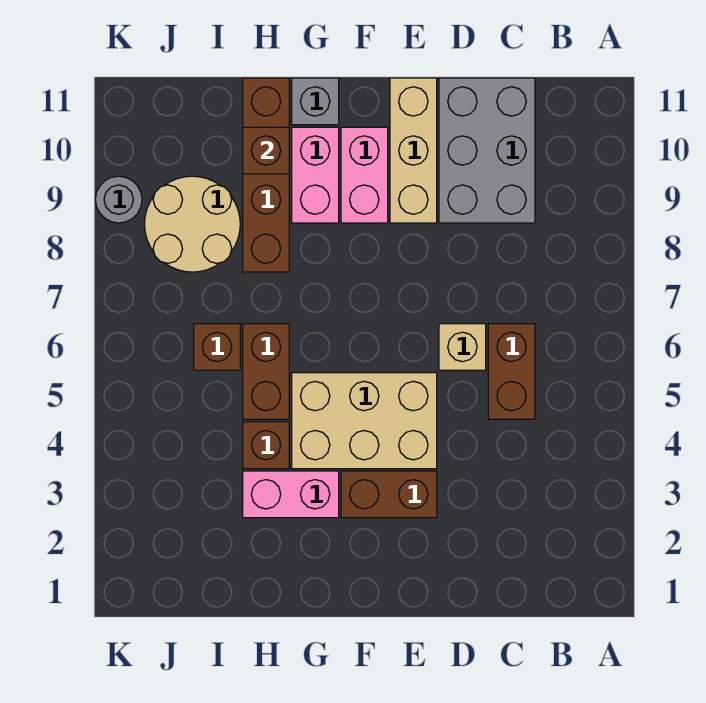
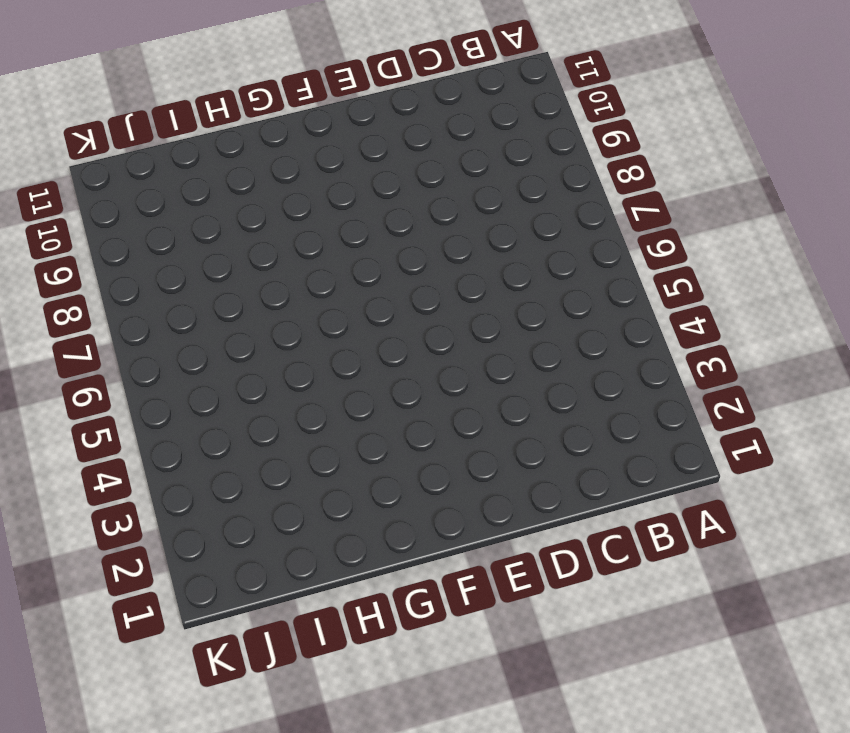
none -> brown brick C5:C6 level 1
none -> grey brick C9:D11 level 1
none -> tan brick D6 level 1

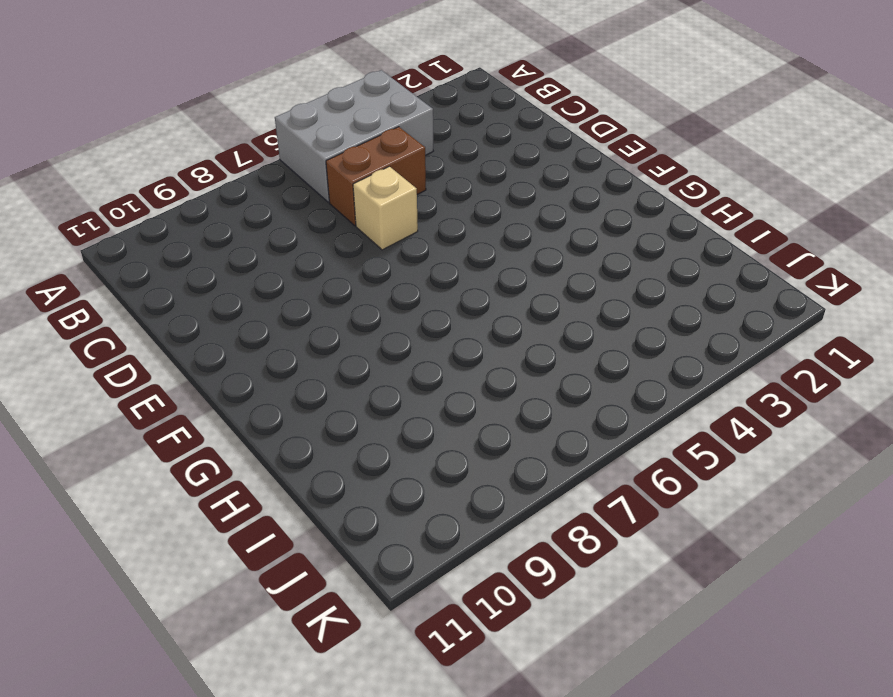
grey brick A4:B6 level 1 -> grey brick C9:D11 level 1
none -> brown brick E3:F3 level 1
none -> tan brick E4:G5 level 1
none -> tan brick E9:E11 level 1

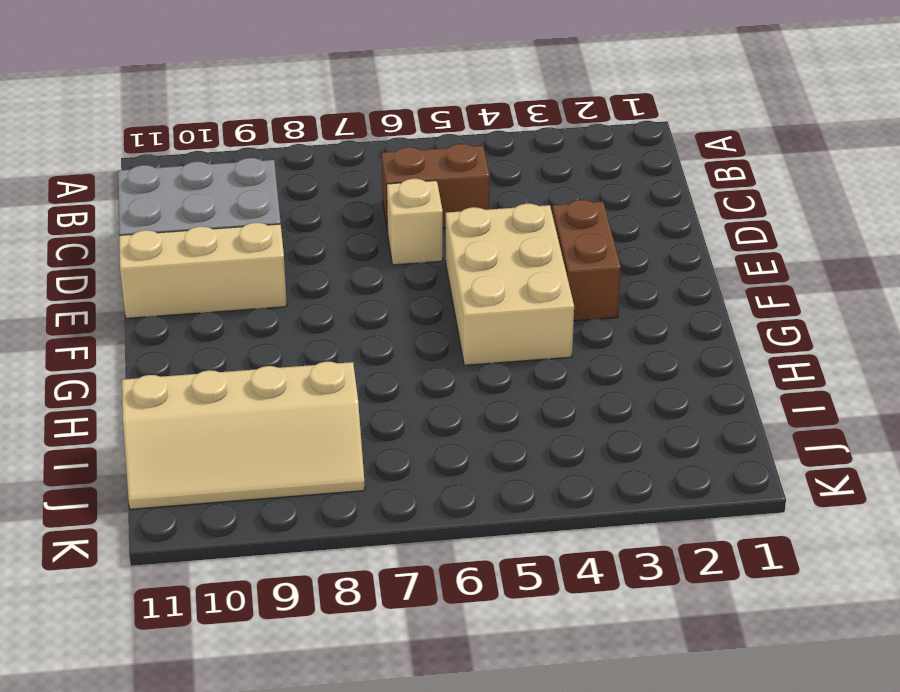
tan slope I8:J11 level 1 top I -> tan round brick I8:J9 level 1
none -> pink brick F9:F10 level 1
none -> pink brick G3:H3 level 1
none -> pink brick G9:G10 level 1

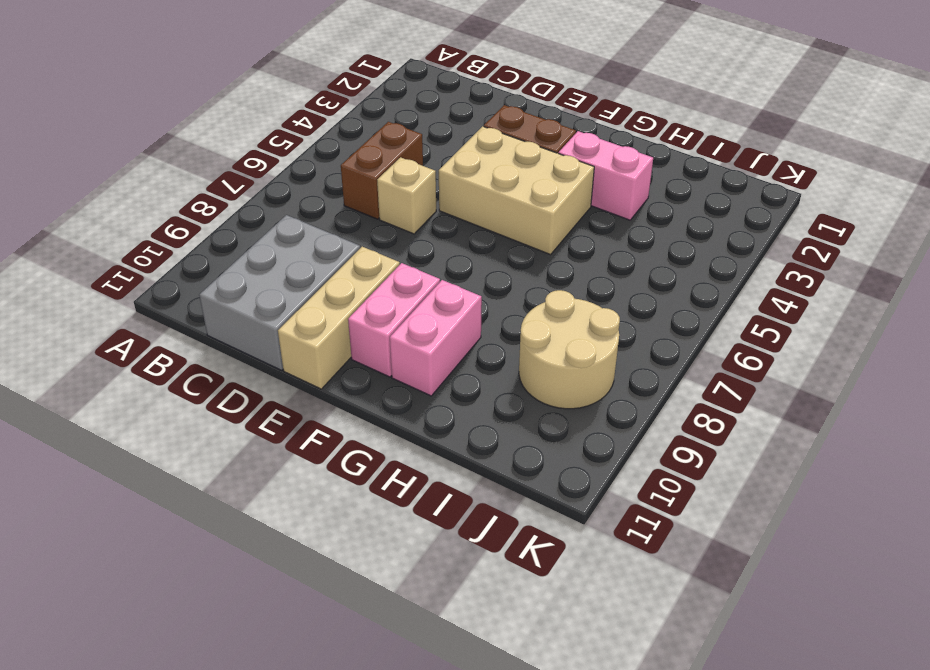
none -> grey brick G11 level 1
none -> brown brick H4 level 1
none -> brown brick H5:H6 level 1

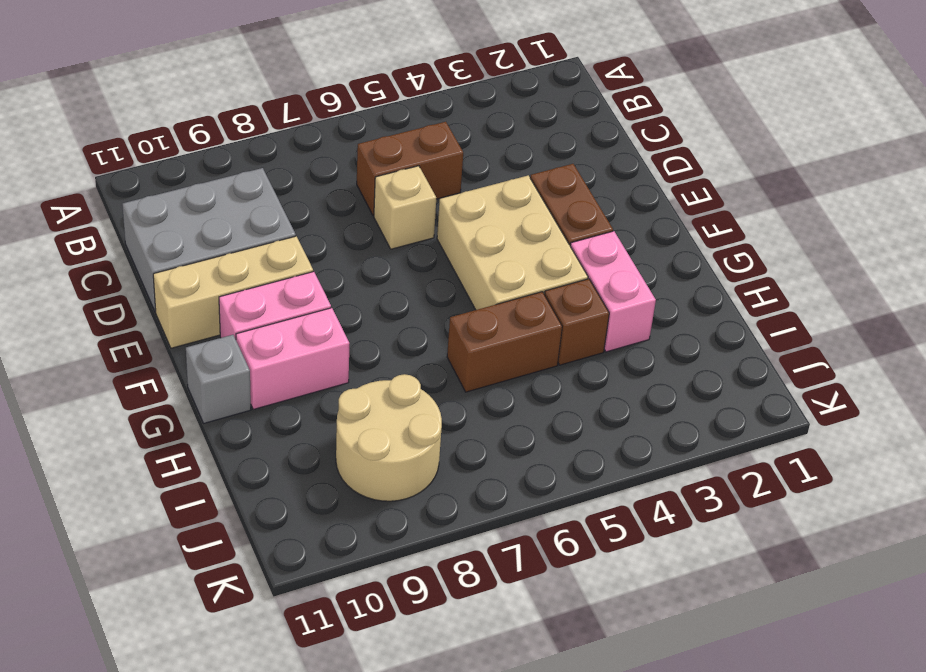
none -> brown brick H8:H11 level 1
none -> brown brick I6 level 1
none -> grey round brick K9 level 1

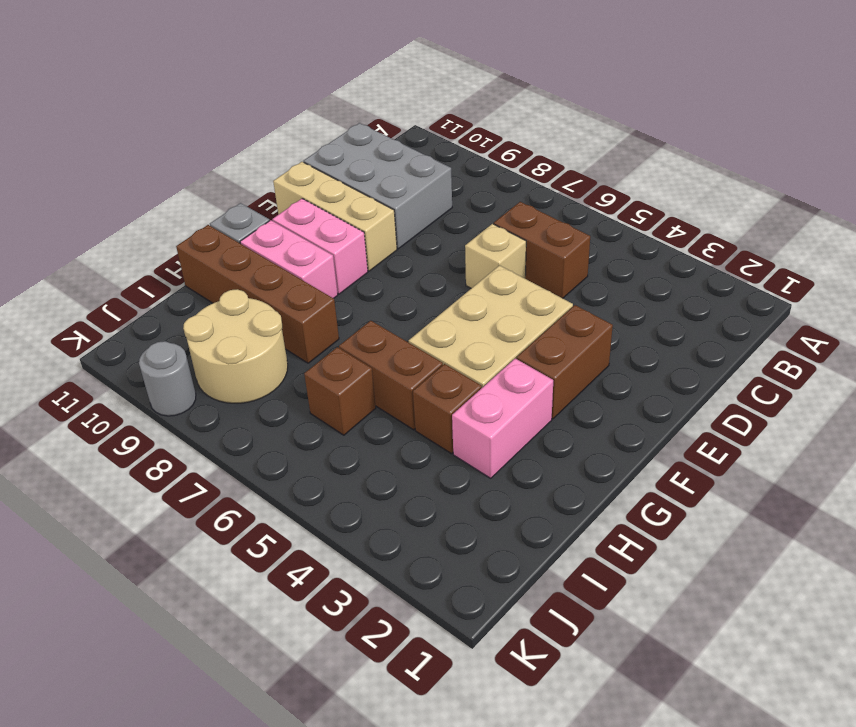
none -> brown brick H10 level 2

